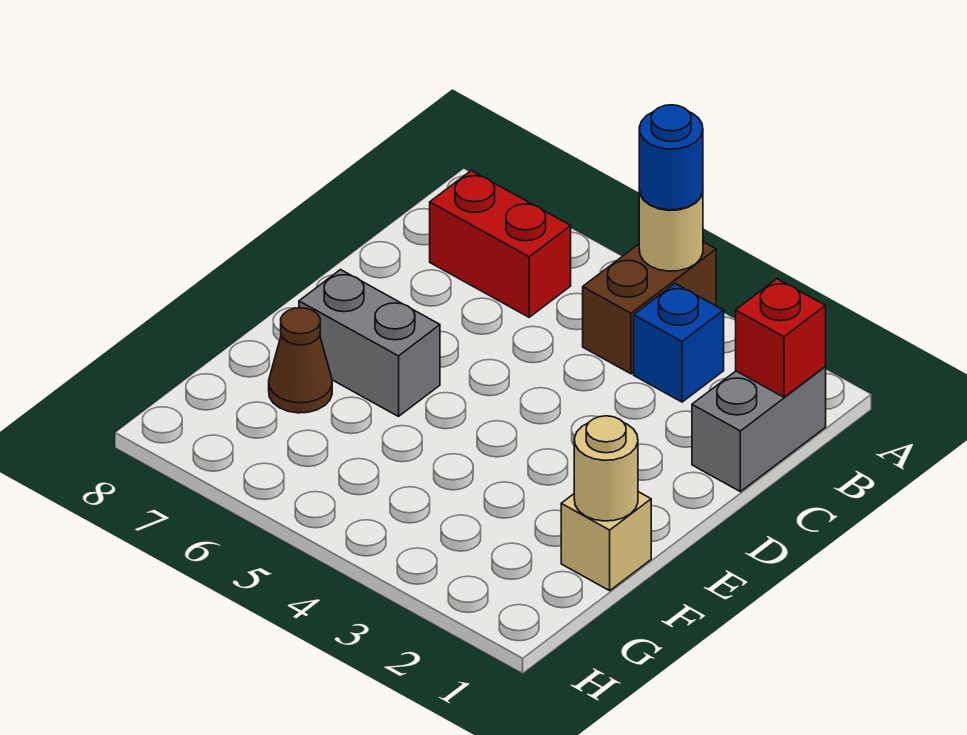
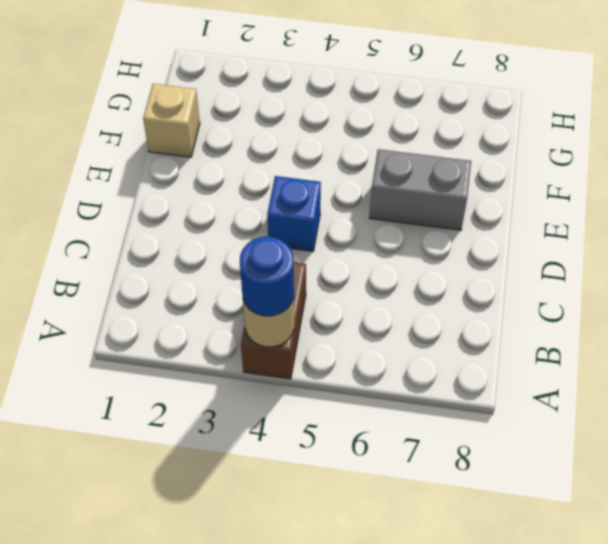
blue brick D4 level 1 -> blue brick B3 level 1
none -> grey brick B1:C1 level 1
none -> red brick B6:B7 level 1

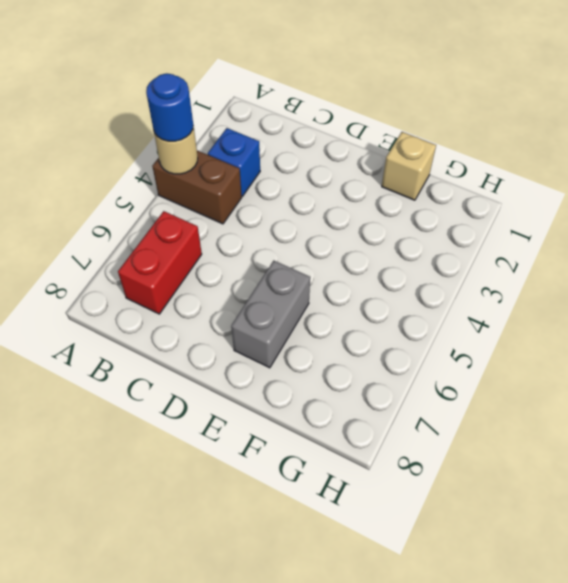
none -> grey brick B1:C1 level 1
none -> brown cone F7 level 1

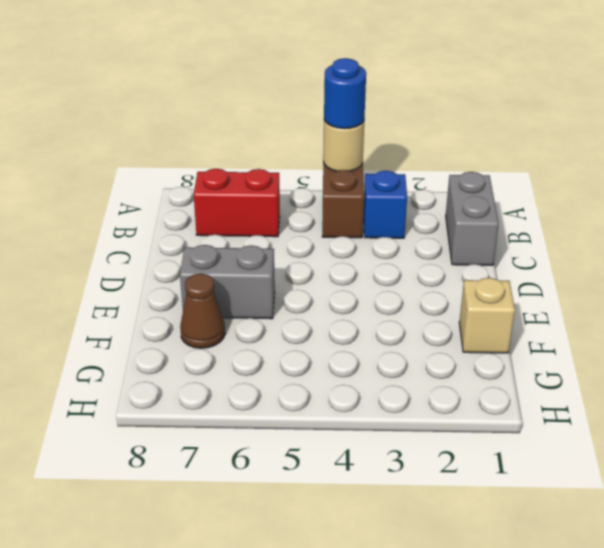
none -> red brick B1 level 2
none -> tan round brick F1 level 2

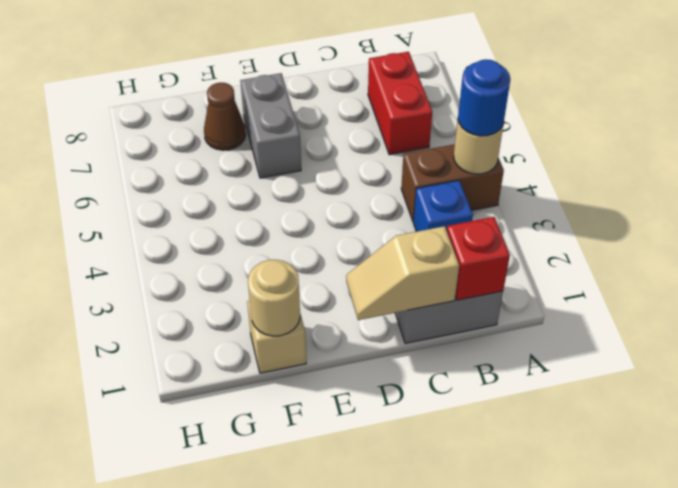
tan slope C1:D1 level 2 top C -> none

